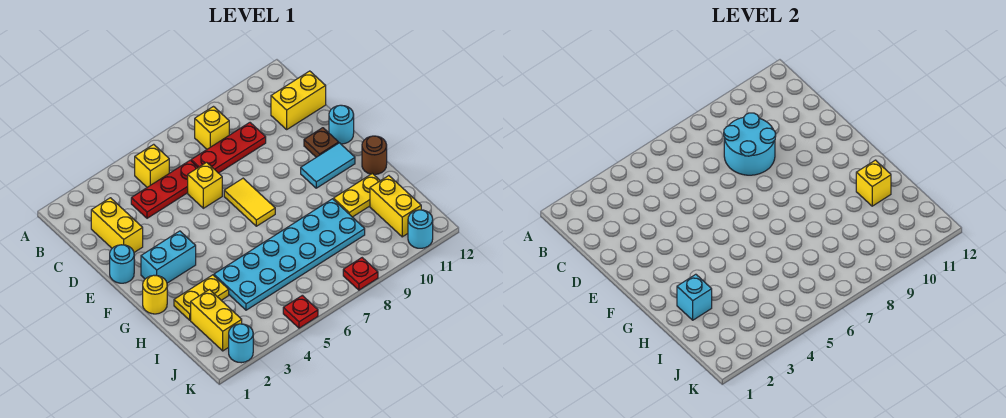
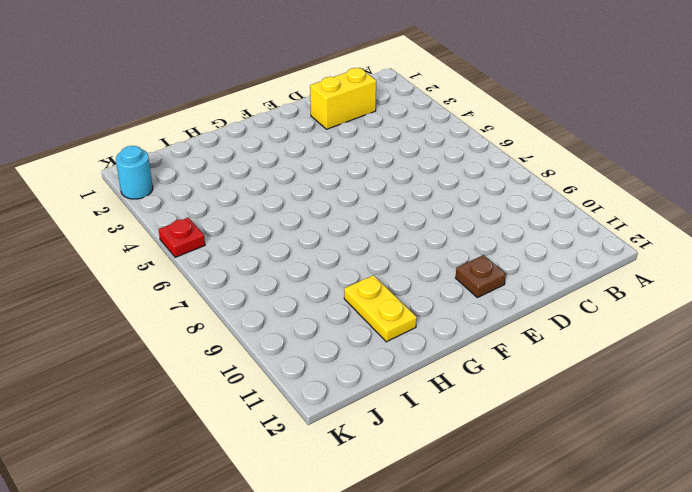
none -> yellow brick B5 level 1
none -> yellow brick B8 level 1
none -> red plate C4:C6 level 1

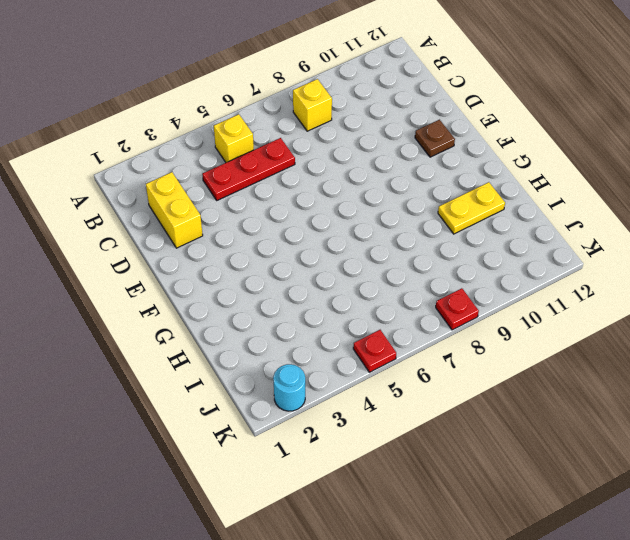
none -> red plate C7:C9 level 1
none -> yellow brick C11:C12 level 1
none -> yellow brick D6 level 1

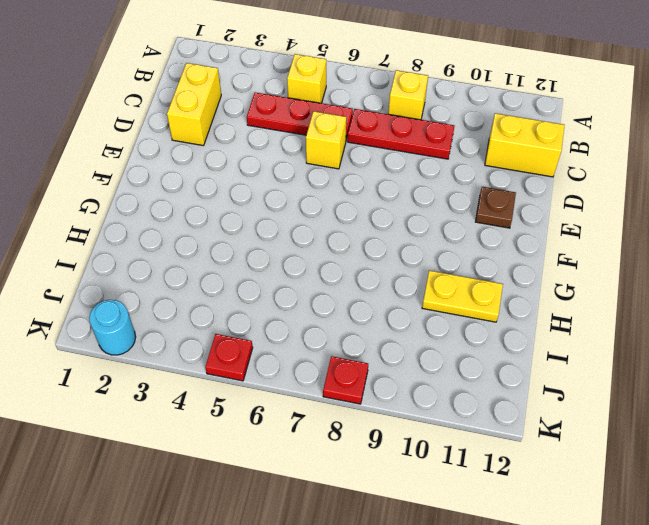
none -> cyan round brick E1 level 1
none -> yellow tile E7:F7 level 1
none -> cyan round brick E12 level 1

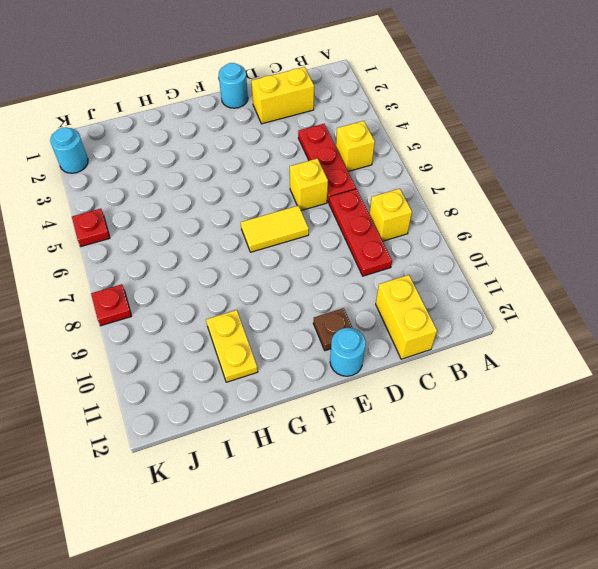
none -> cyan brick F2:F3 level 1
none -> cyan tile F10:F11 level 1
none -> yellow round brick G1 level 1

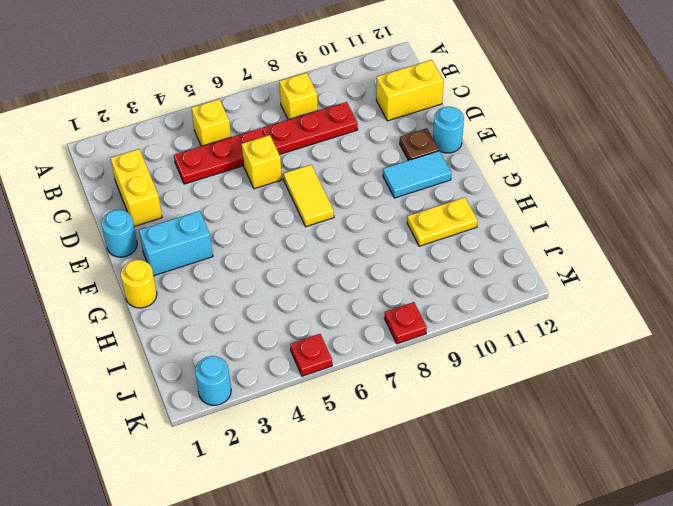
none -> brown round brick G12 level 1
none -> yellow plate H2:H3 level 1
none -> cyan plate H4:I9 level 1

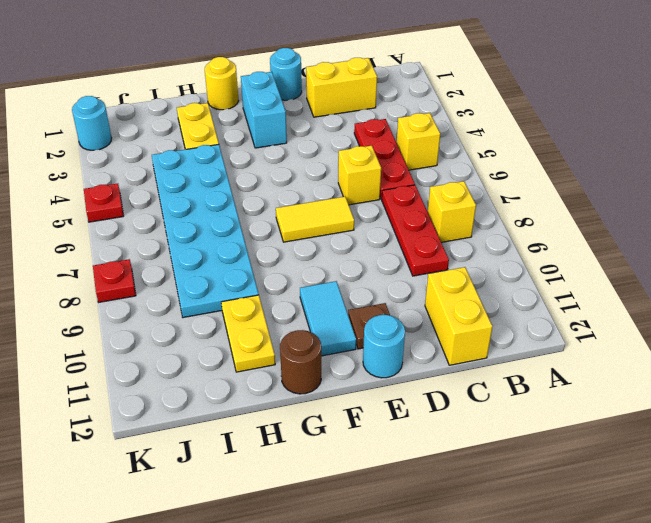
none -> yellow brick I2:J2 level 1
none -> yellow brick I11:J11 level 1
none -> cyan round brick K11 level 1

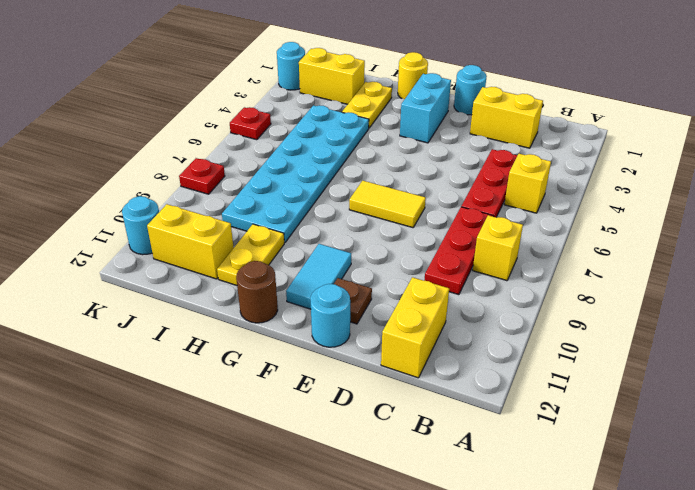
none -> yellow brick D6 level 1
none -> cyan round brick C8:D9 level 2
none -> cyan brick H2 level 2

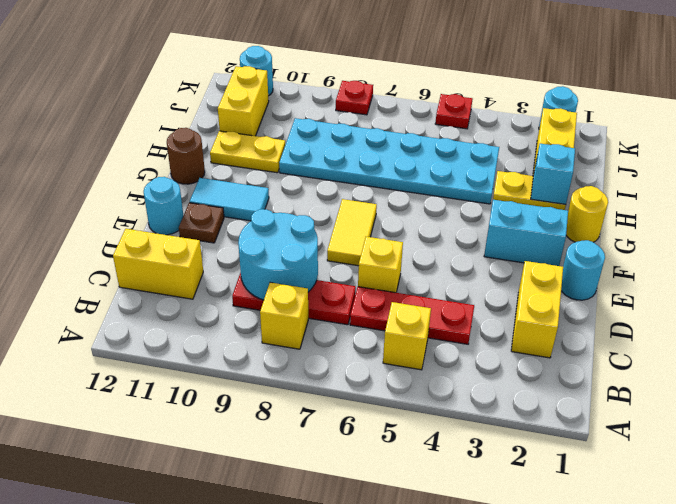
none -> yellow brick H11 level 2

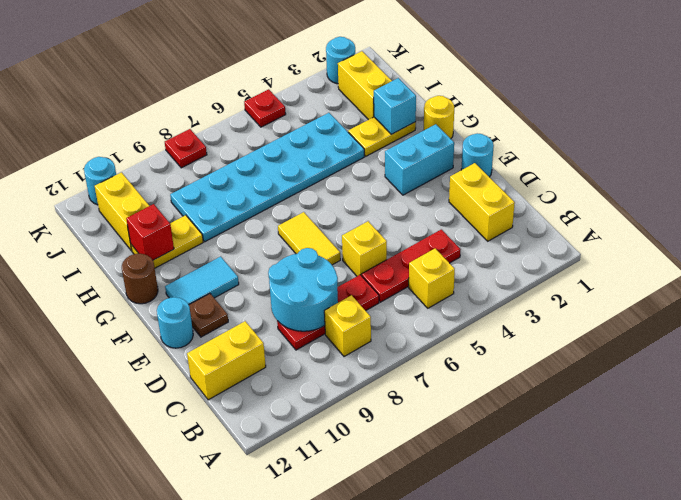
red brick H11 level 2 -> yellow brick H11 level 2

